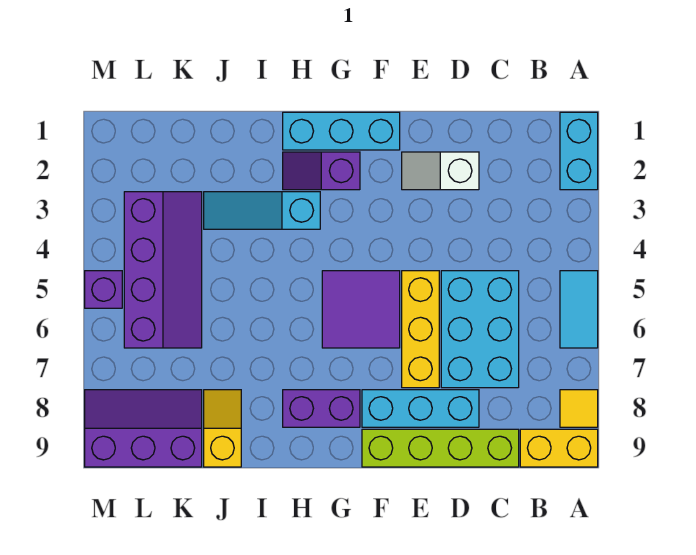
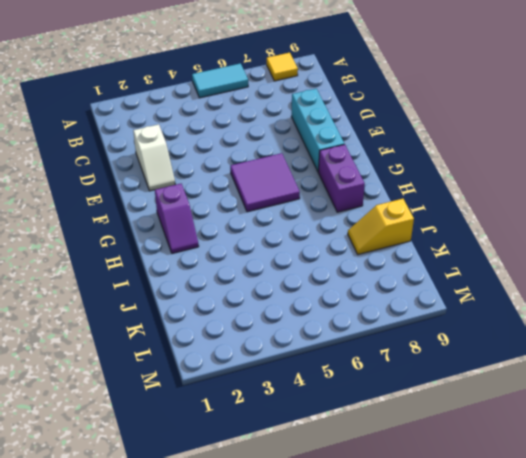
none -> cyan brick A1:A2 level 1
none -> yellow brick A9:B9 level 1
none -> cyan brick C5:D7 level 1

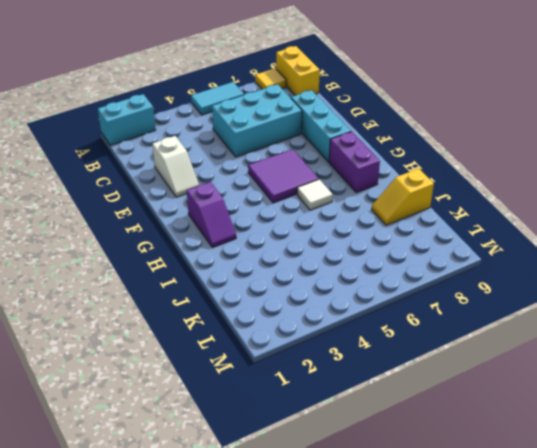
white tile H6 level 1 -> none
none -> lime brick C9:F9 level 1
none -> yellow brick E5:E7 level 1
none -> cyan brick F1:H1 level 1

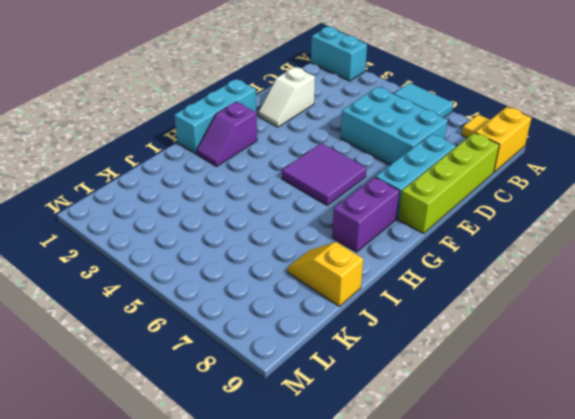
none -> yellow brick E5:E7 level 1
none -> cyan slope H3:J3 level 1 top H
none -> purple slope K3:L6 level 1 top L

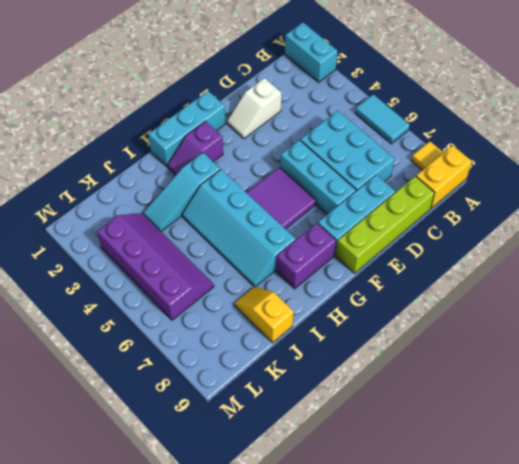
cyan brick E5:E7 level 1 -> yellow brick E5:E7 level 1
cyan slope H4:I7 level 1 top H -> none
none -> purple slope K8:M9 level 1 top 9
none -> purple brick M5 level 1

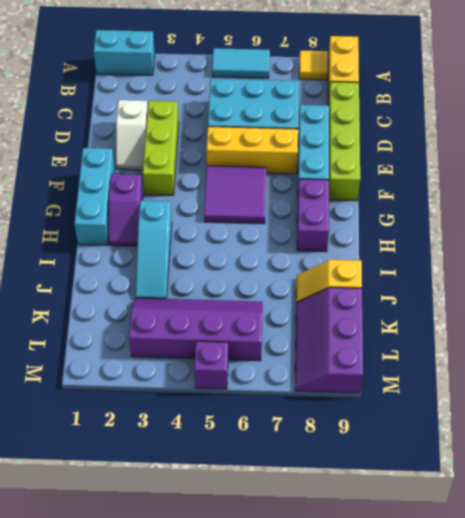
lime brick D3:F3 level 1 -> none

